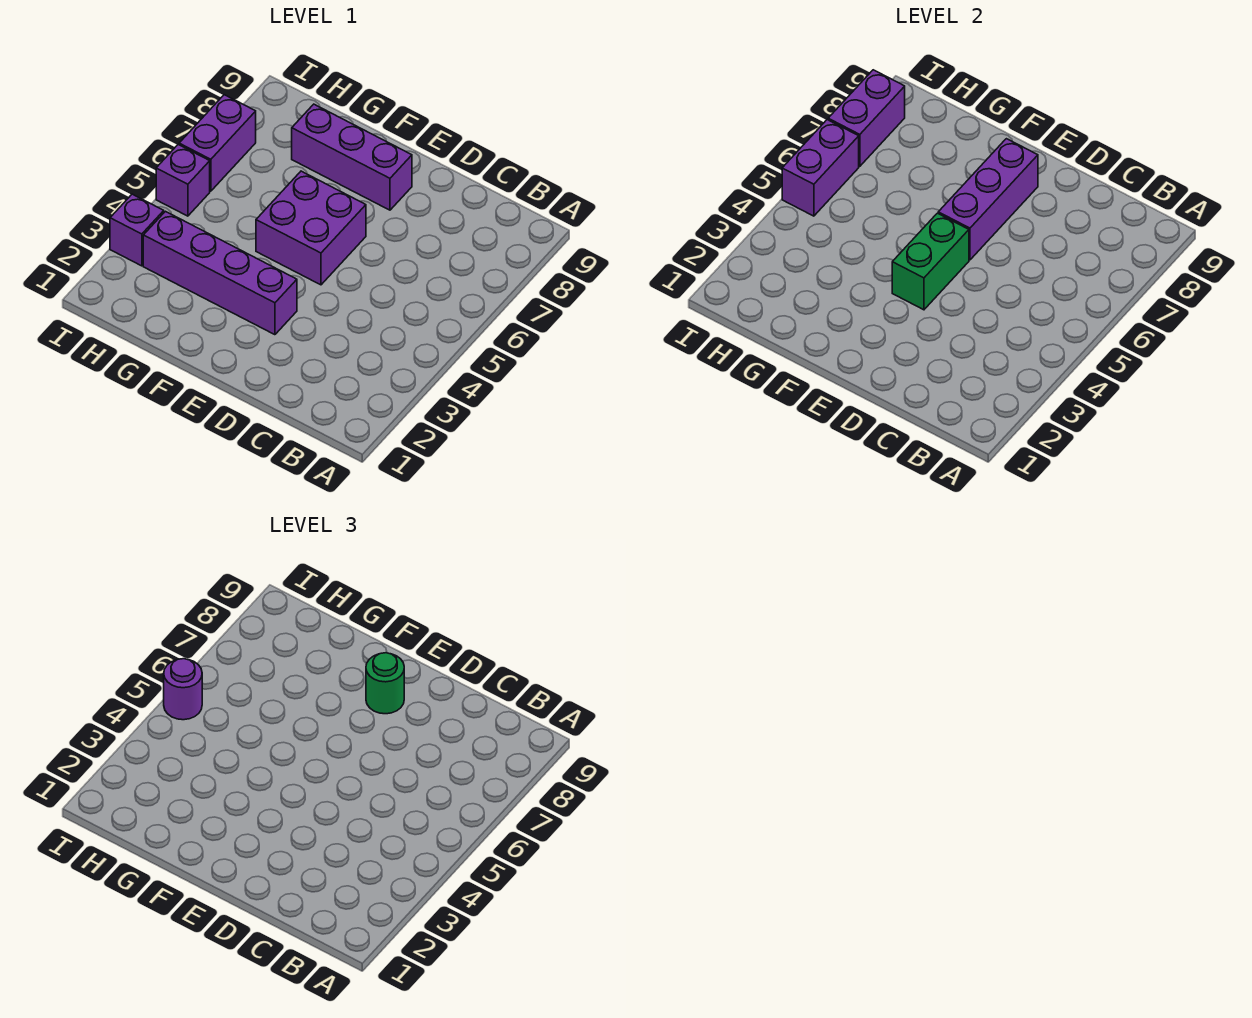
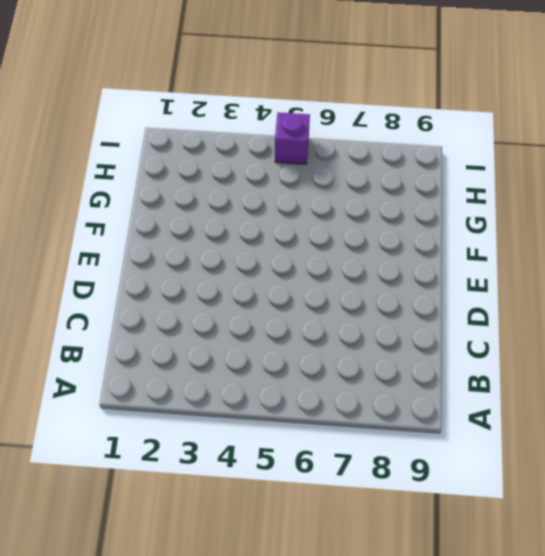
none -> purple brick E3:H3 level 1
none -> purple brick E5:F6 level 1
none -> purple brick E8:G8 level 1

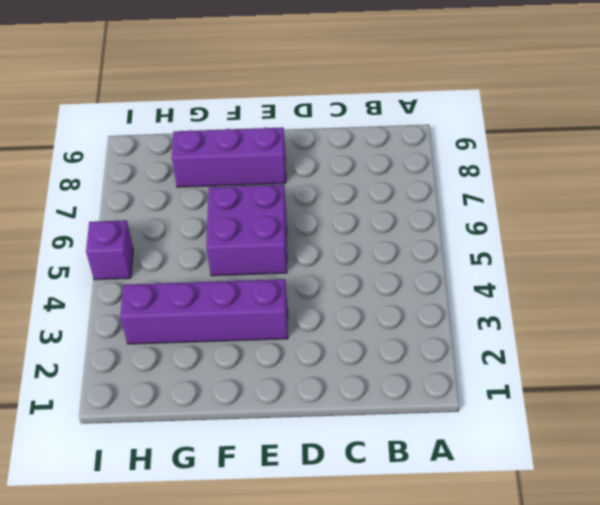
none -> purple brick I3 level 1
none -> purple brick I6:I7 level 1
none -> green brick E4:E5 level 2

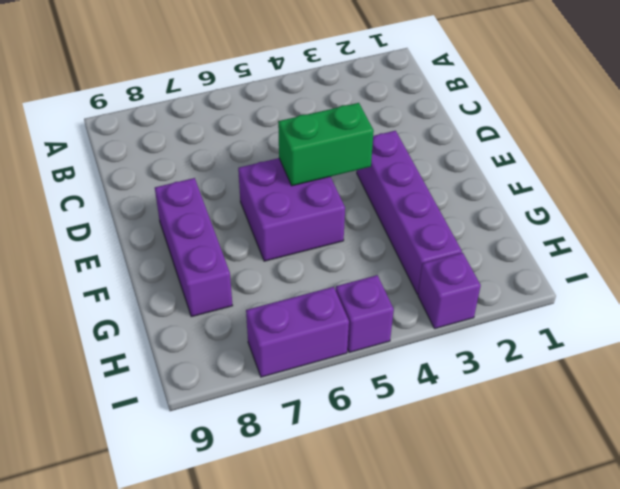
none -> purple brick E6:E8 level 2
none -> purple brick I5:I6 level 2
none -> purple brick I7:I8 level 2

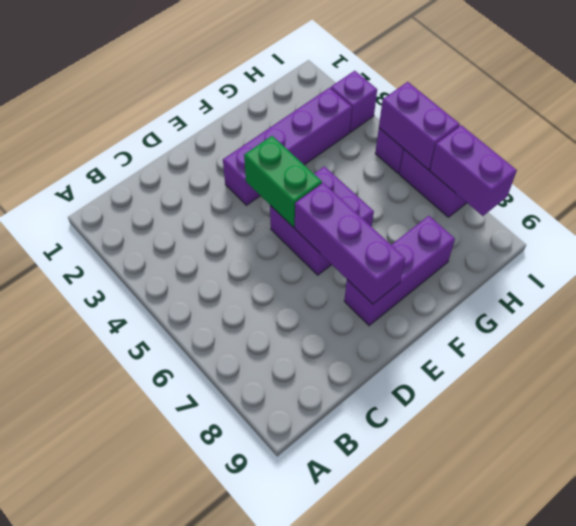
none -> green round brick E8 level 3
none -> purple round brick I5 level 3

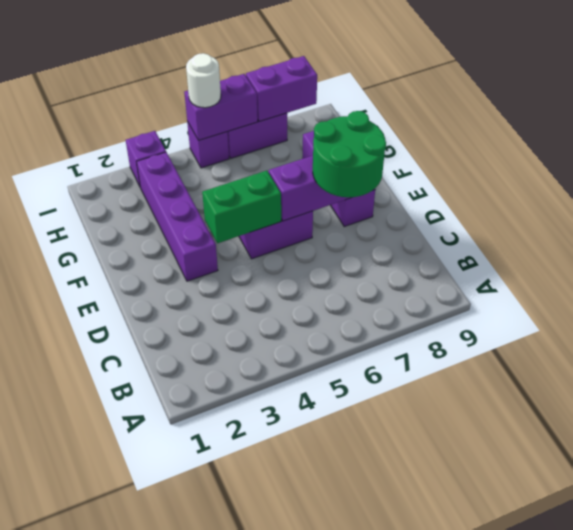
green round brick D7:E8 level 3 -> green round brick E8 level 3
white round brick I5 level 3 -> purple round brick I5 level 3

